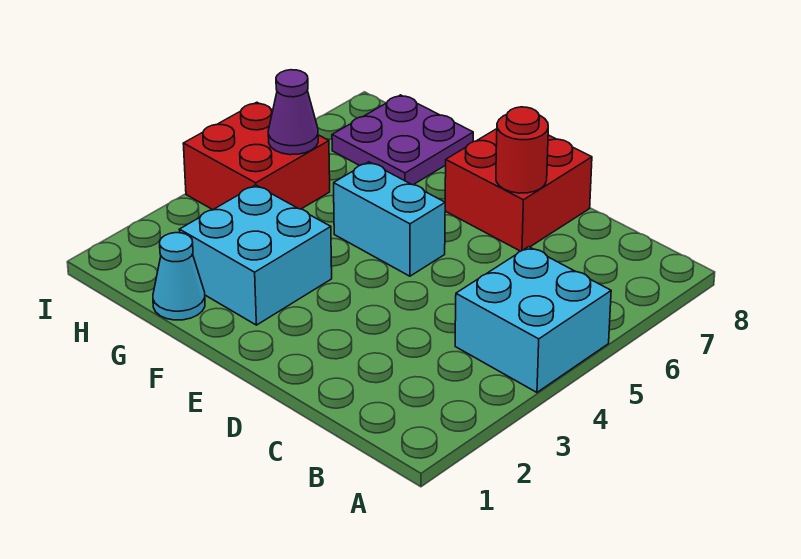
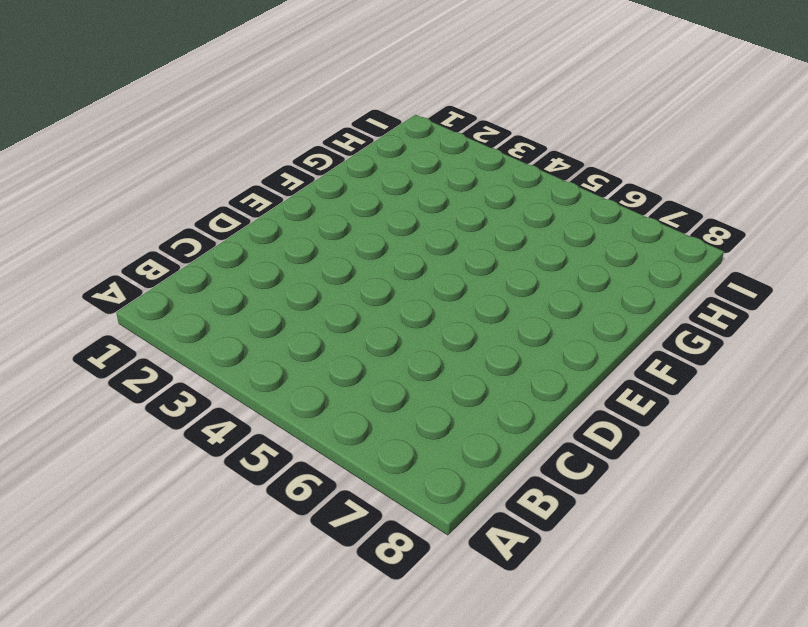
none -> cyan brick A4:B5 level 1
none -> red brick D7:E8 level 1

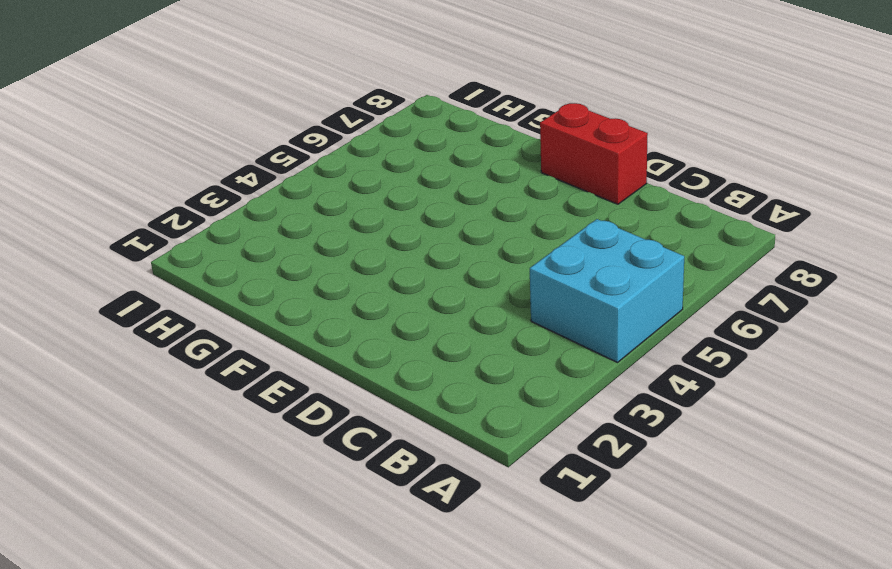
red brick D8:E8 level 1 -> red brick D7:E8 level 1
none -> cyan brick E5:F5 level 1
none -> cyan brick F2:G3 level 1

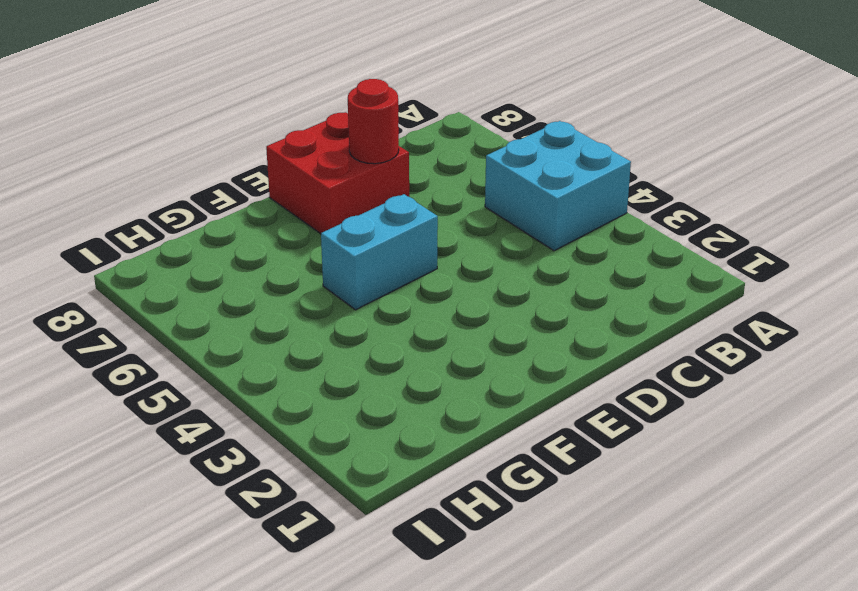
none -> cyan brick F2:G3 level 1
none -> cyan cone G1 level 1

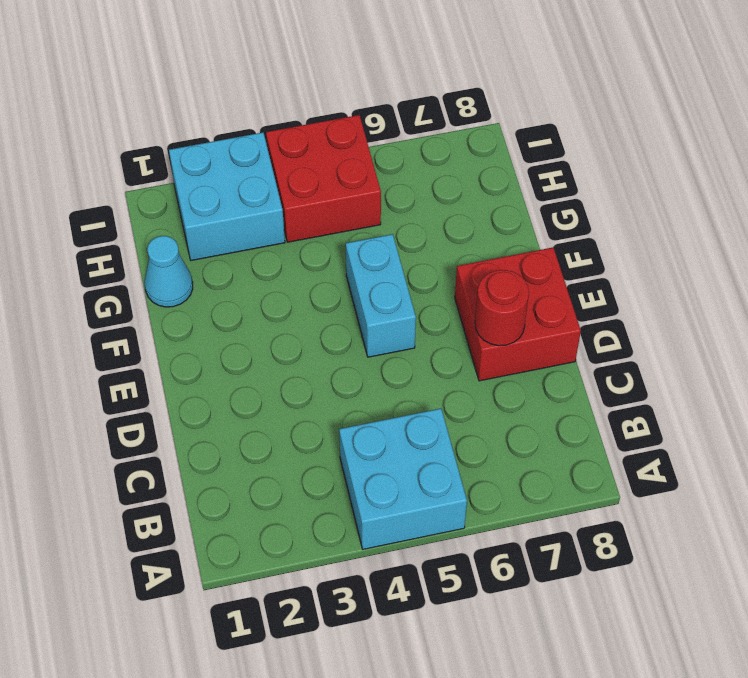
cyan brick H2:I3 level 1 -> cyan brick F2:G3 level 1
none -> purple plate G7:H8 level 1
none -> purple cone H5 level 2

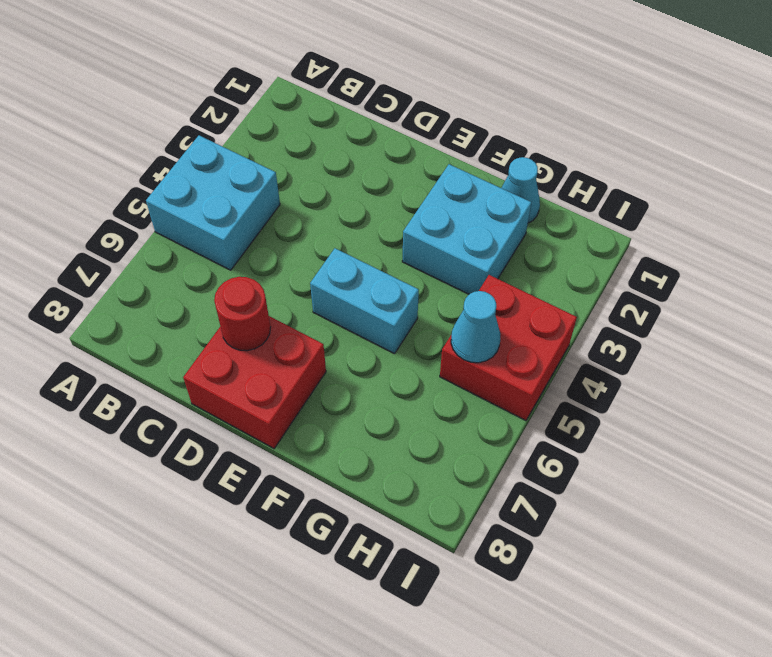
cyan cone H5 level 2 -> purple cone H5 level 2
none -> purple plate G7:H8 level 1

